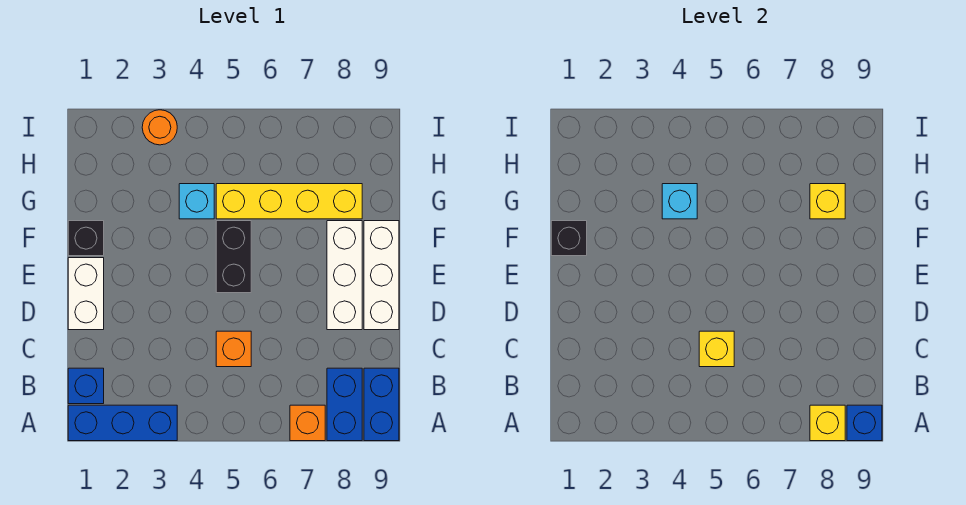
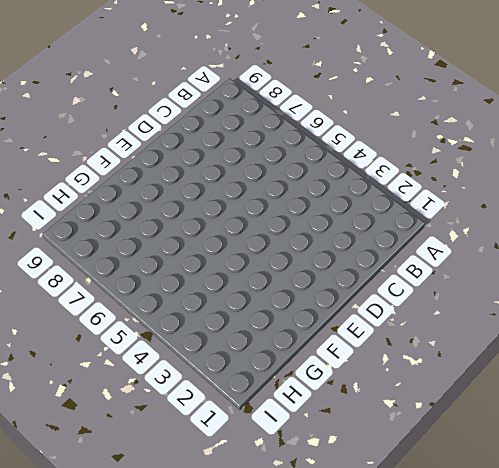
none -> blue brick A1:A3 level 1
none -> orange brick A7 level 1
none -> blue brick A8:B8 level 1

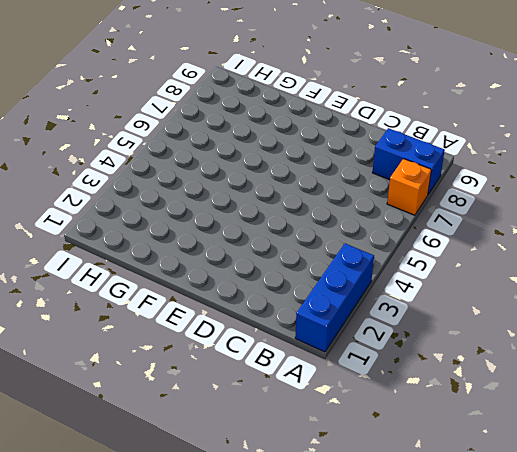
none -> blue brick A9:B9 level 1
none -> blue brick B1 level 1
none -> orange brick C5 level 1

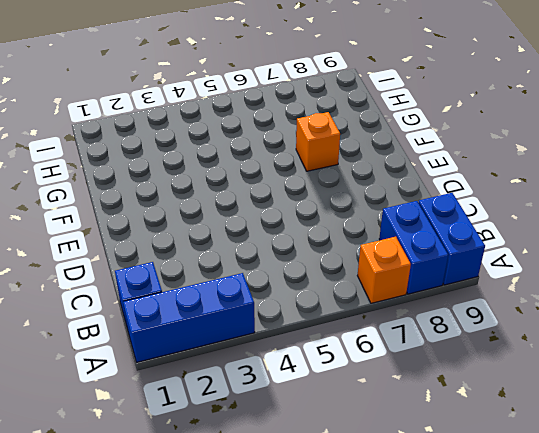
orange brick F7 level 1 -> orange brick C5 level 1
none -> white brick D1:E1 level 1
none -> white brick D8:F8 level 1
none -> white brick D9:F9 level 1

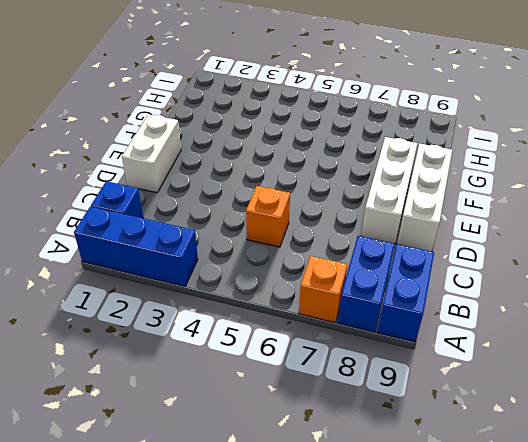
none -> black brick E5:F5 level 1
none -> black brick F1 level 1
none -> cyan brick G4 level 1

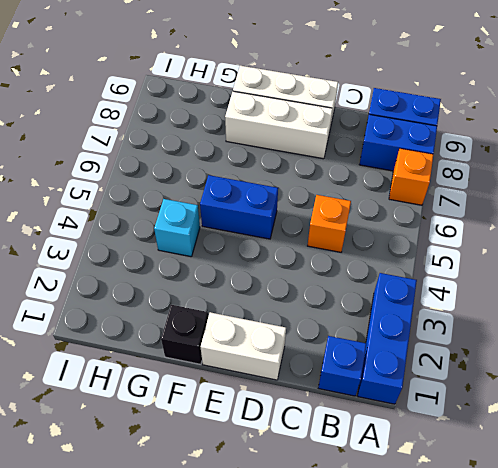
blue brick E5:F5 level 1 -> black brick E5:F5 level 1
none -> yellow brick G5:G8 level 1
none -> orange round brick I3 level 1
none -> yellow brick A8 level 2

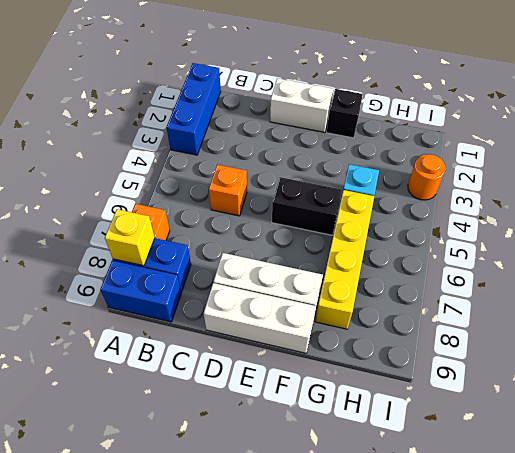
none -> blue brick B1 level 1
none -> blue brick A9 level 2
none -> yellow brick C5 level 2

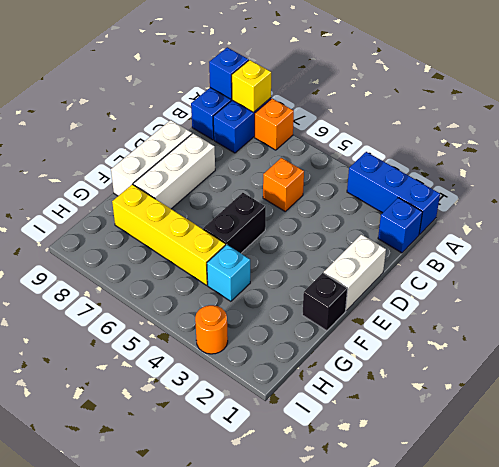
none -> yellow brick C5 level 2
none -> black brick F1 level 2
none -> cyan brick G4 level 2

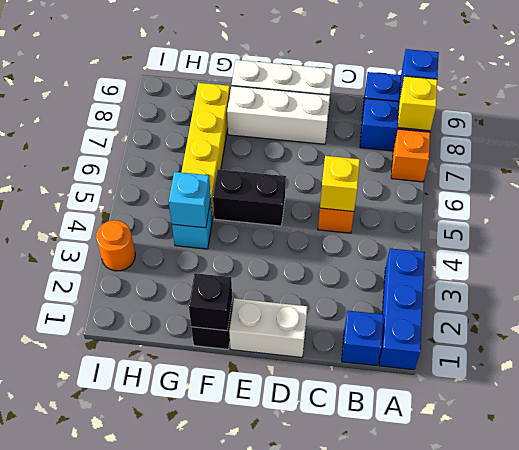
none -> yellow brick G8 level 2

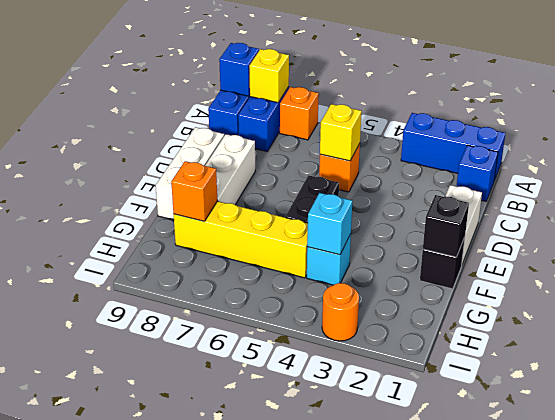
orange brick G8 level 2 -> yellow brick G8 level 2

